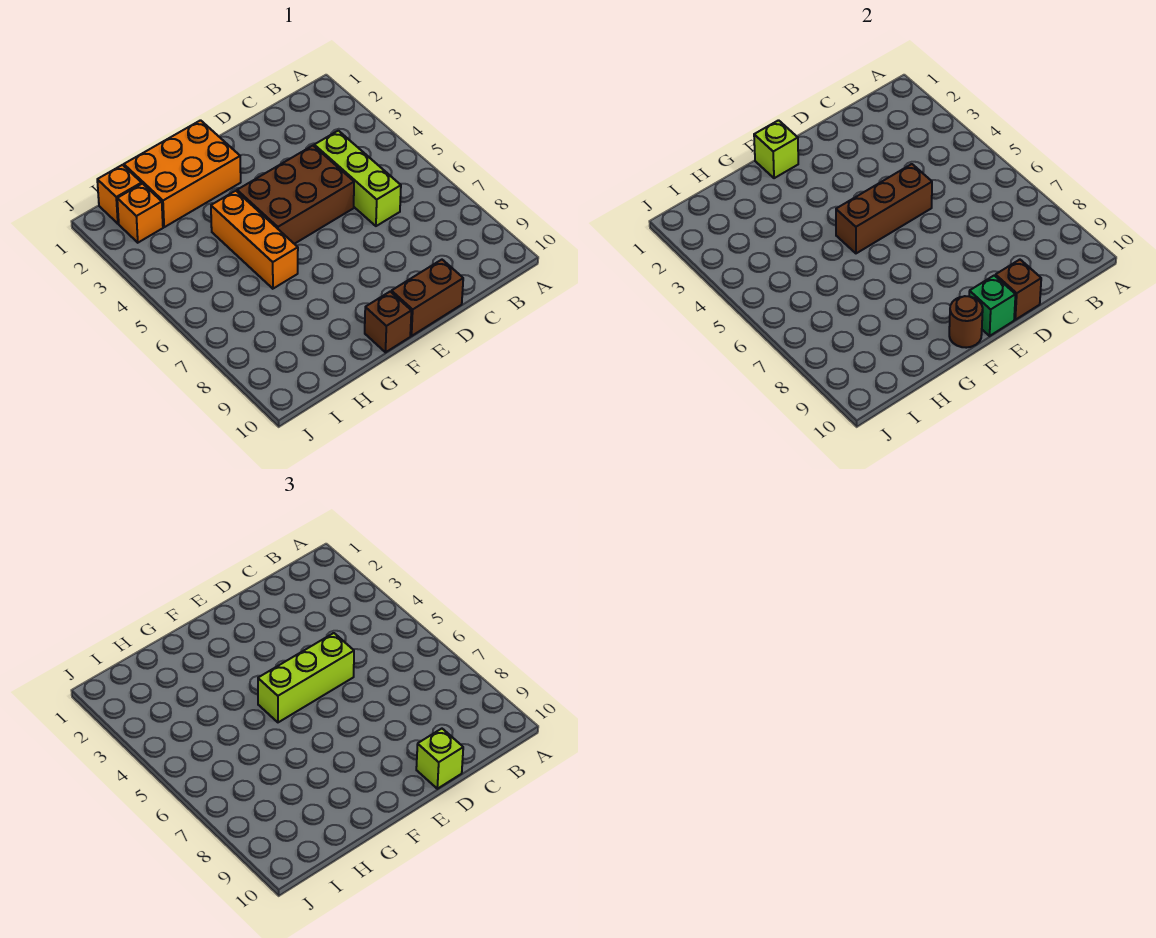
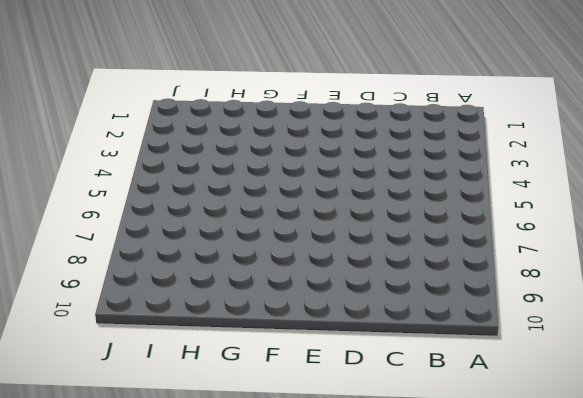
none -> lime brick C4:C6 level 1
none -> brown brick D4:F5 level 1
none -> brown brick D10:E10 level 1

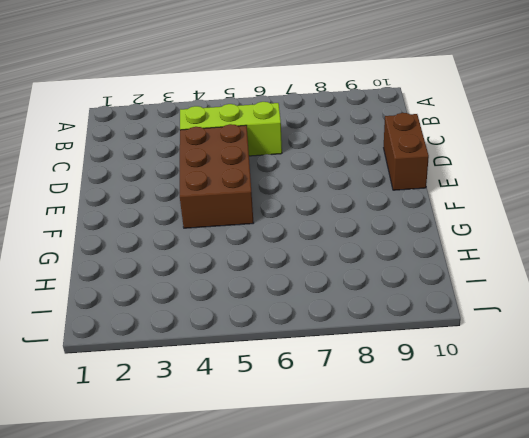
none -> orange brick F1:H2 level 1
none -> brown brick F10 level 1
none -> orange brick G4:G6 level 1

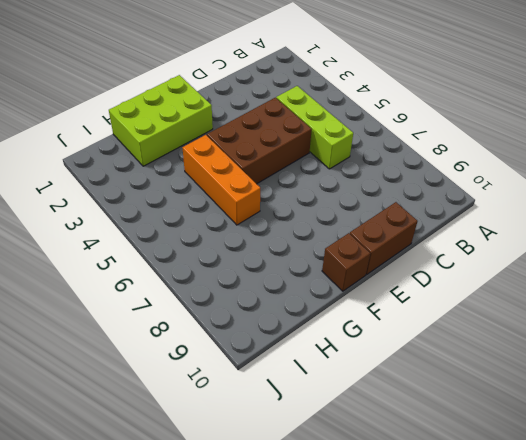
lime brick F1:H2 level 1 -> orange brick F1:H2 level 1
none -> orange brick I1 level 1
none -> orange brick I2 level 1
none -> brown brick D5:F5 level 2

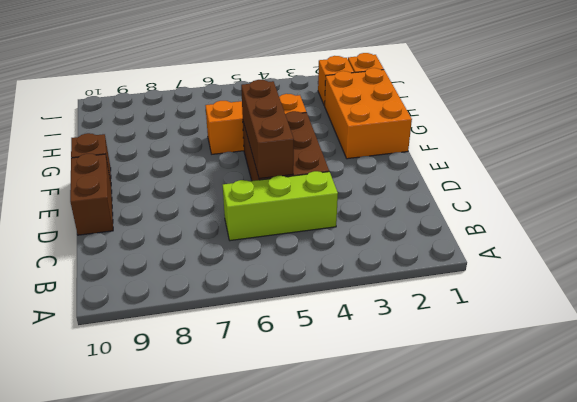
none -> brown brick D10 level 2
none -> green brick E10 level 2
none -> lime brick F1 level 2

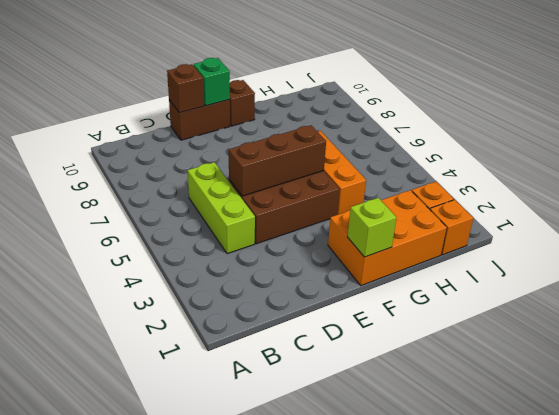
none -> brown round brick F10 level 2
none -> lime brick D5:F5 level 3
none -> lime brick D10 level 3

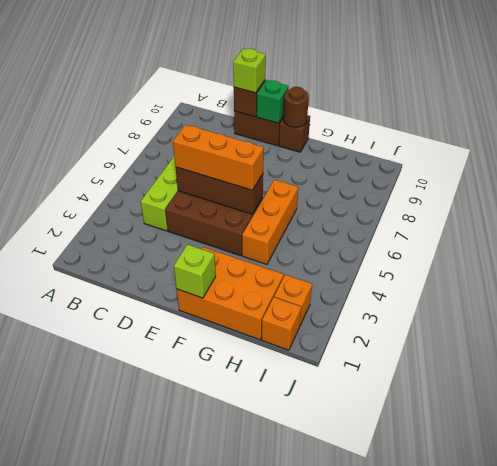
orange brick D5:F5 level 3 -> lime brick D5:F5 level 3

